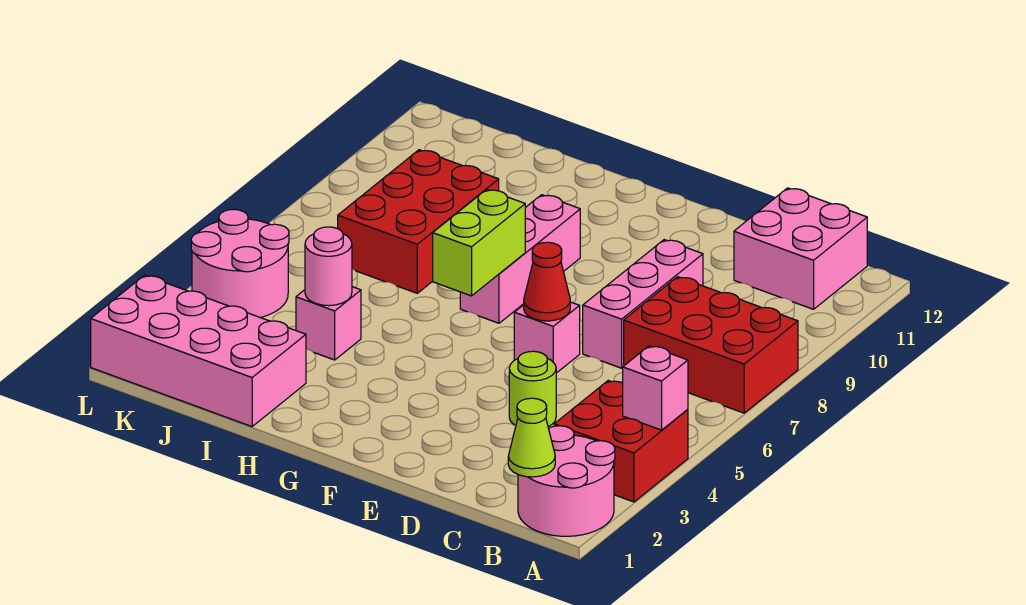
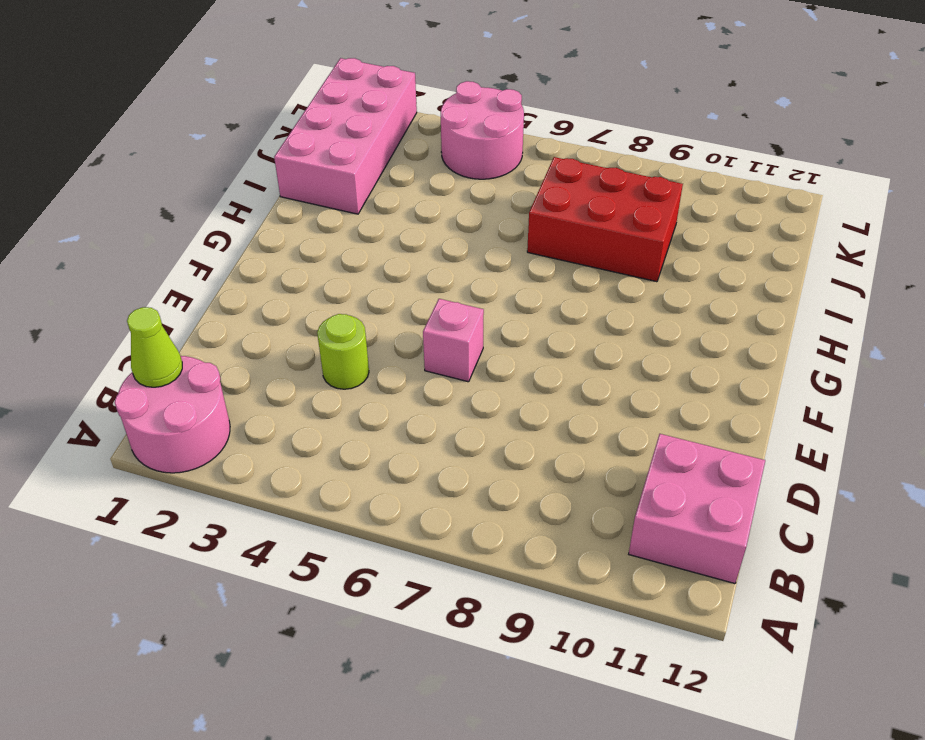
none -> red brick A3:B4 level 1
none -> red brick A7:C8 level 1
none -> pink brick D7:D9 level 1

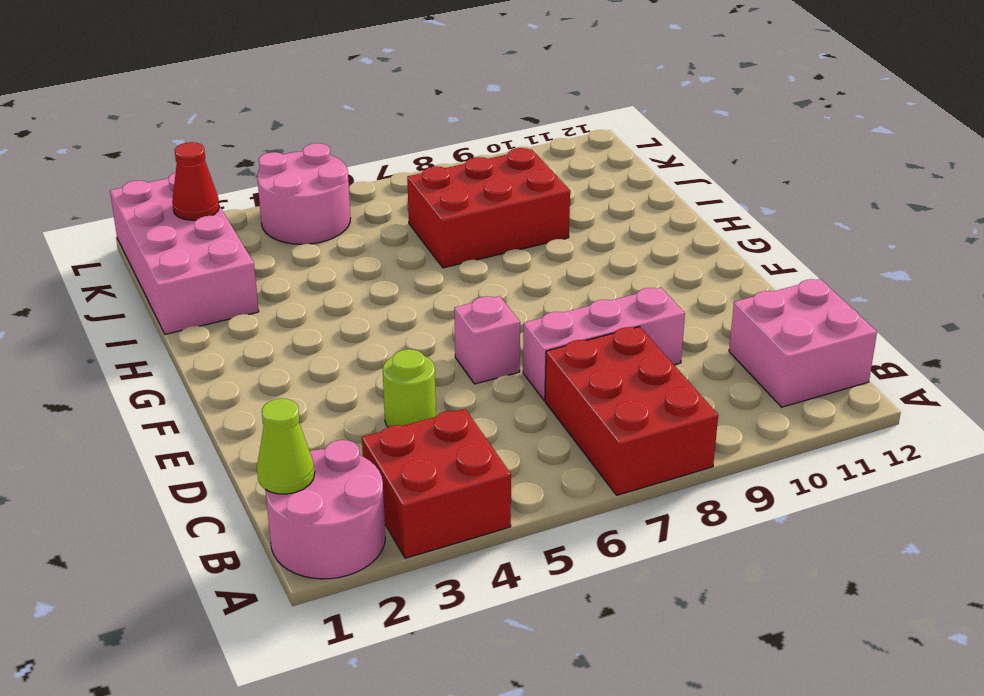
red cone K2 level 2 -> red cone E6 level 2
none -> pink brick G7:G9 level 1
none -> pink brick I4 level 1
none -> pink brick A4 level 2

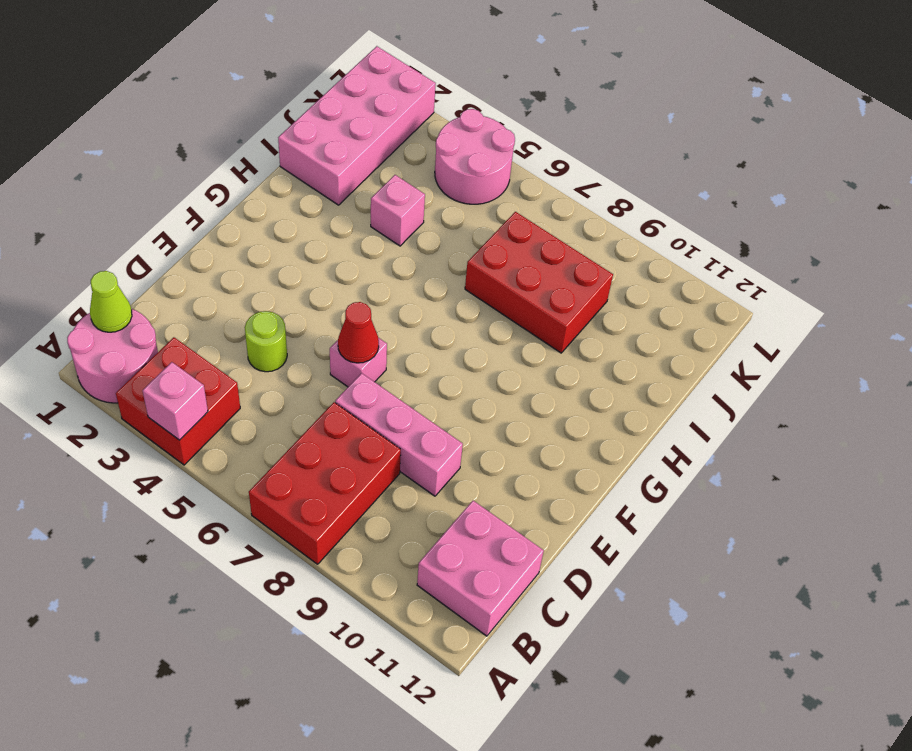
none -> pink brick G7:G9 level 1
none -> lime brick G6:G7 level 2
none -> pink round brick I4 level 2

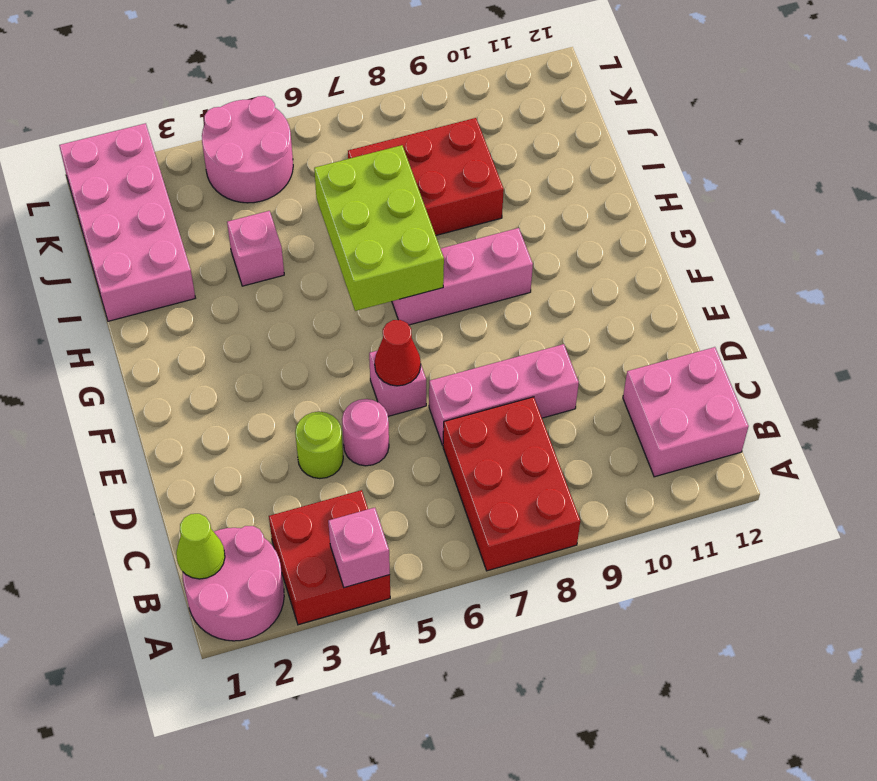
pink round brick D5 level 1 -> pink round brick I4 level 2
lime brick G6:I7 level 2 -> lime brick G6:G7 level 2

